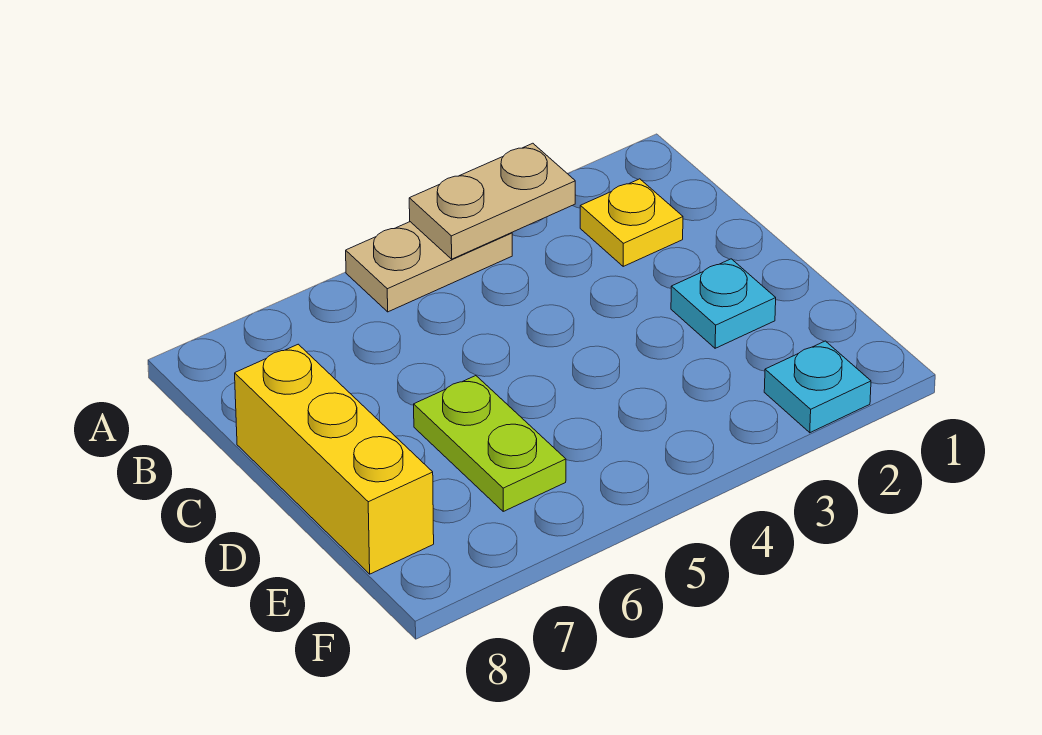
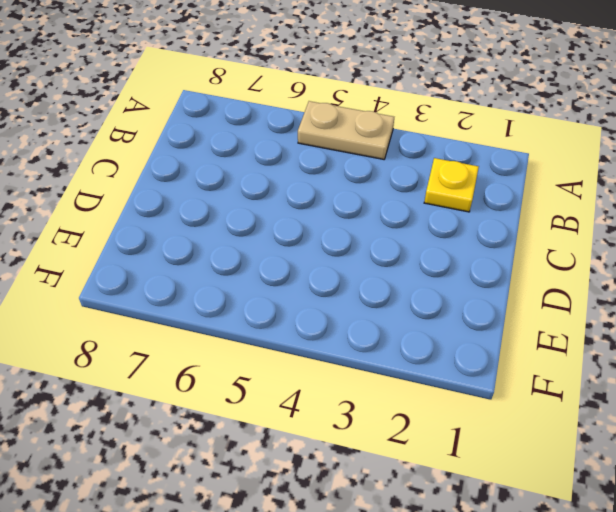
none -> yellow brick C8:E8 level 1
none -> cyan plate D2 level 1

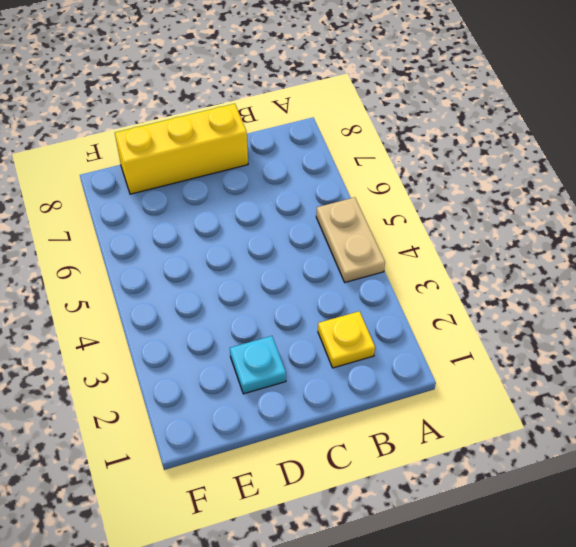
none -> lime plate D6:E6 level 1
none -> cyan plate F2 level 1

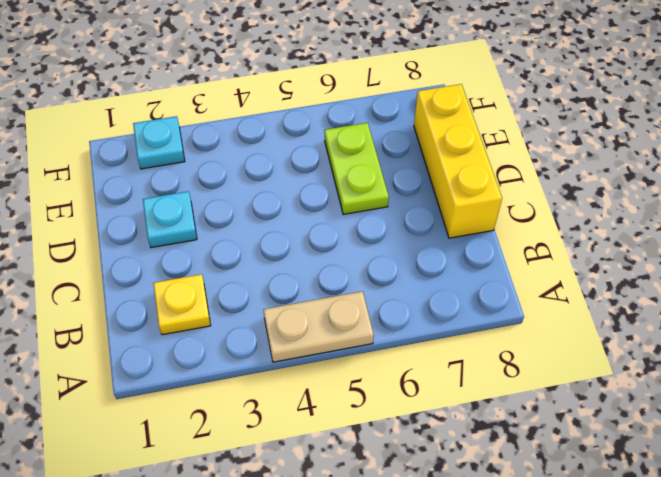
none -> tan plate A3:A4 level 2

